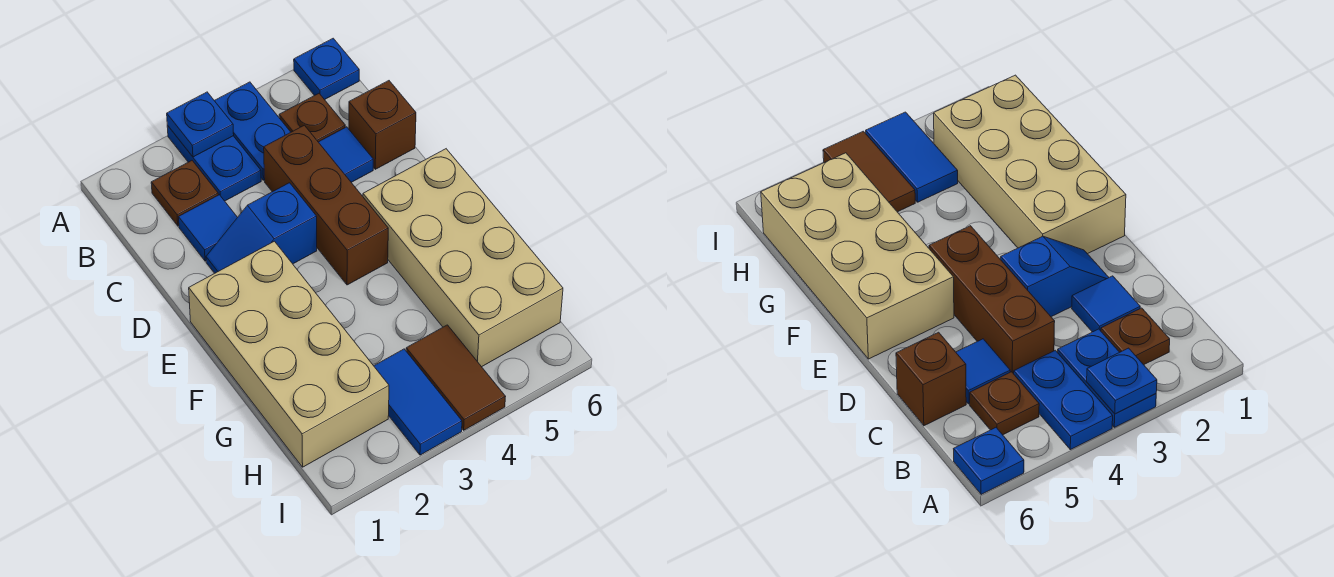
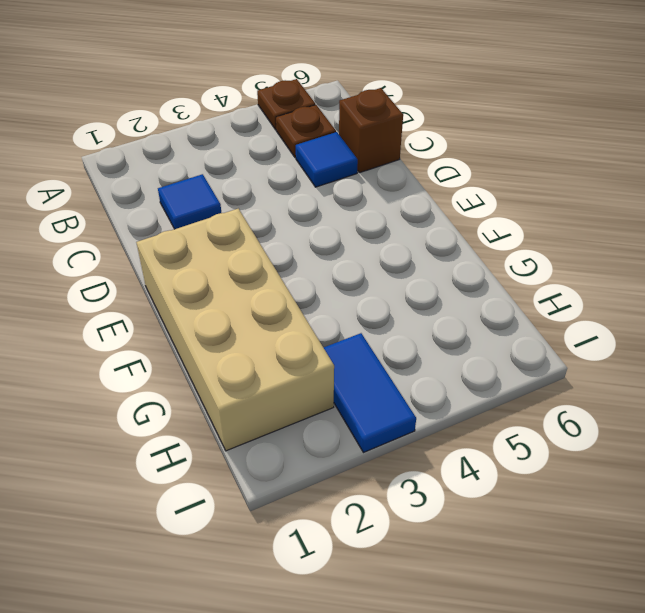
brown plate A5 level 1 -> brown plate B2 level 1
none -> blue plate A3:B3 level 1
none -> blue plate A4:B4 level 1
none -> blue plate A6 level 1

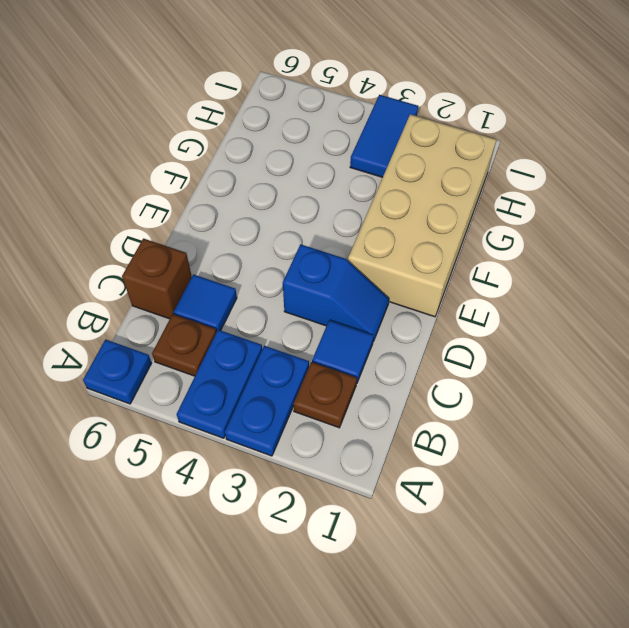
none -> brown brick C4:E4 level 1
none -> tan brick E5:H6 level 1
none -> brown tile H4:I4 level 1

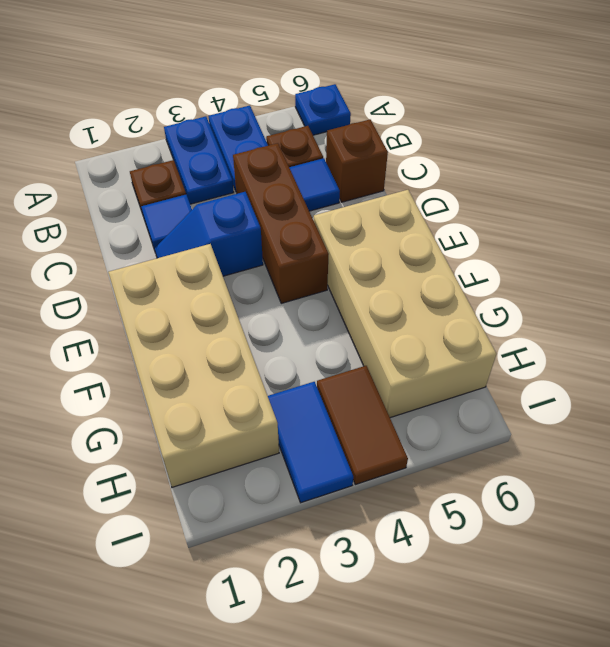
none -> blue plate A3 level 2

